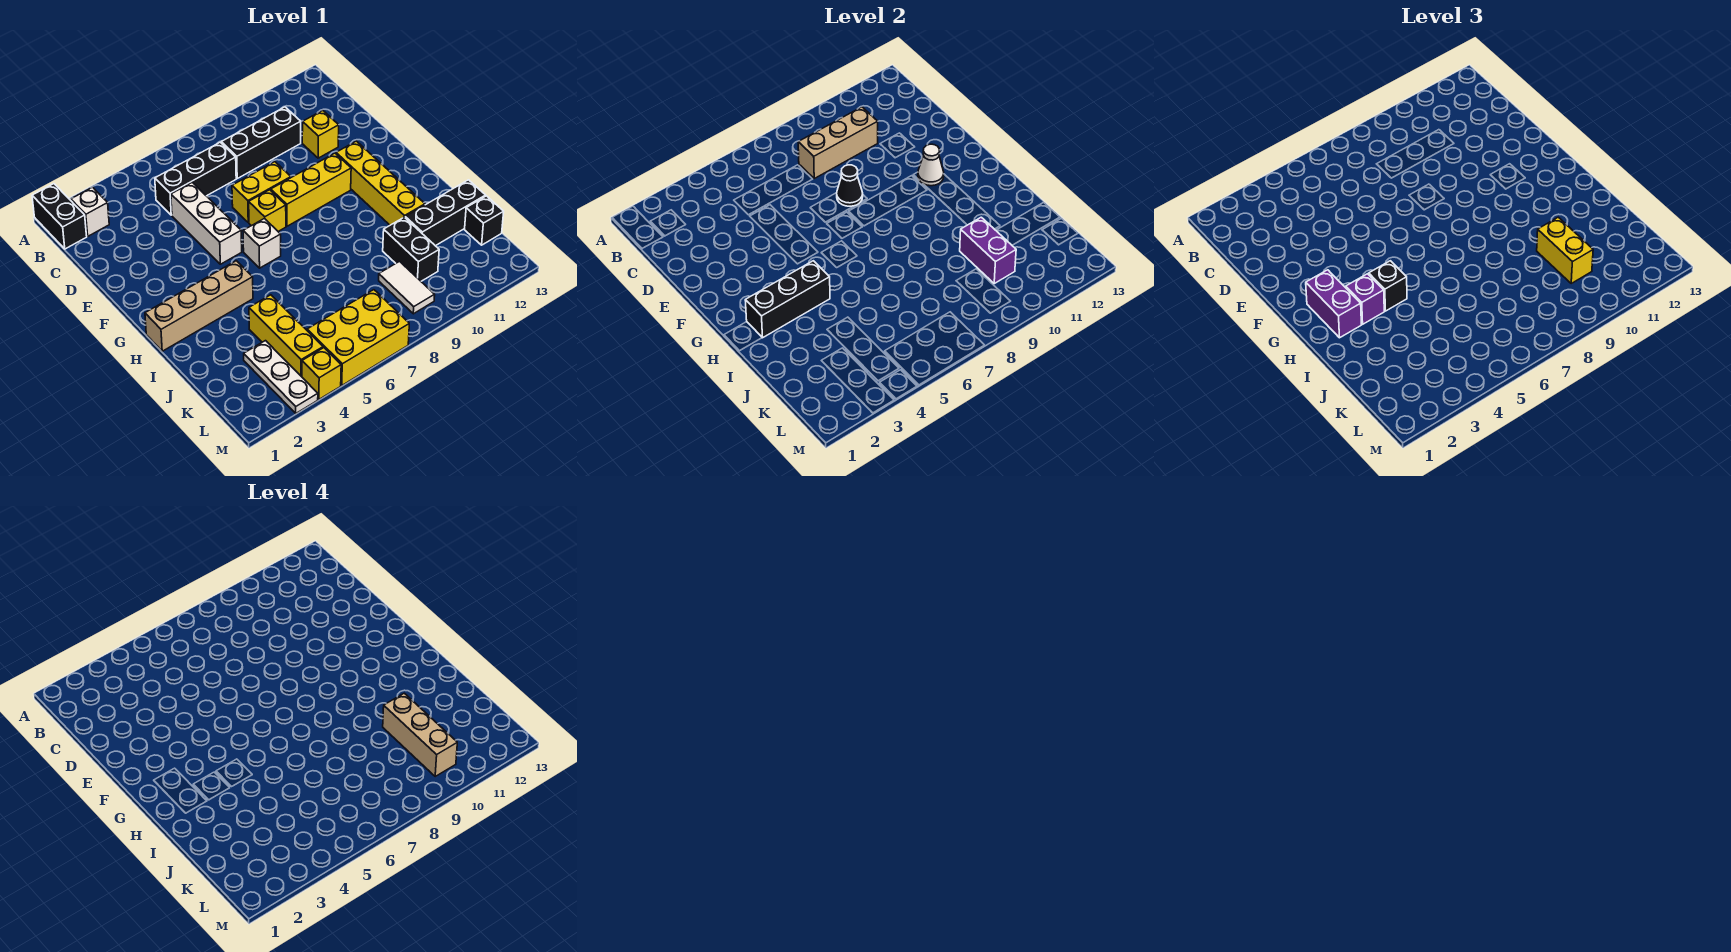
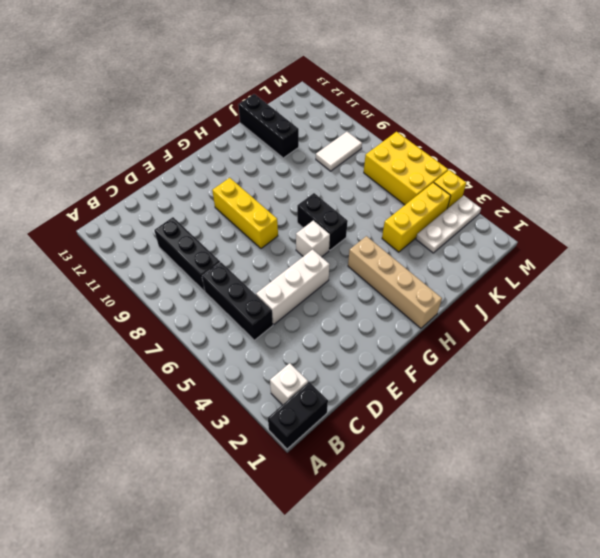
black brick H6:H7 level 1 -> black brick J10:K10 level 1
none -> yellow brick D11 level 1
none -> yellow brick E7:E8 level 1
none -> yellow brick F7 level 1
none -> yellow brick F11:I11 level 1

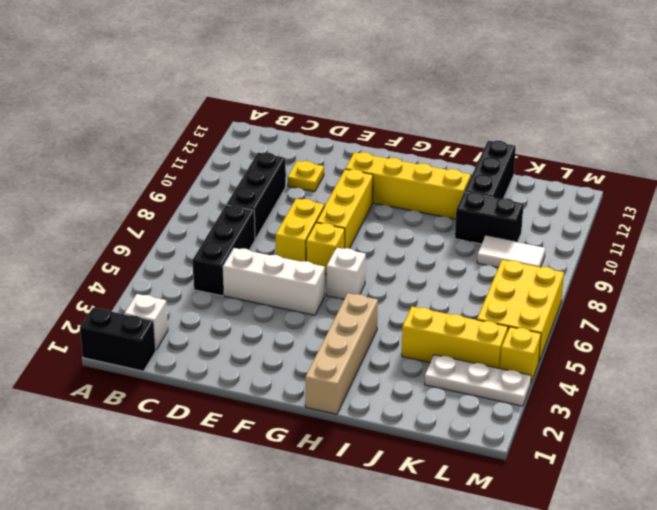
yellow plate D11 level 1 -> yellow brick D11 level 1
none -> black brick K13 level 1
none -> tan brick C8:C10 level 2
none -> black cone E8 level 2
none -> white cone F11 level 2

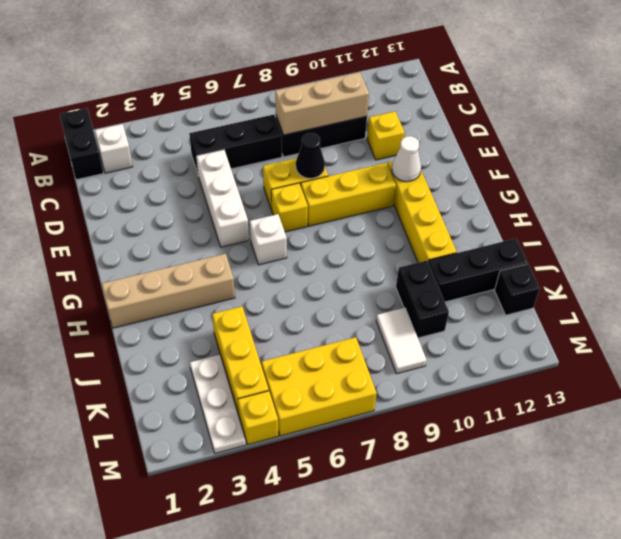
none -> black brick H2:H4 level 2
none -> purple brick J10:K10 level 2
none -> purple brick G2:H2 level 3
none -> purple brick H3 level 3

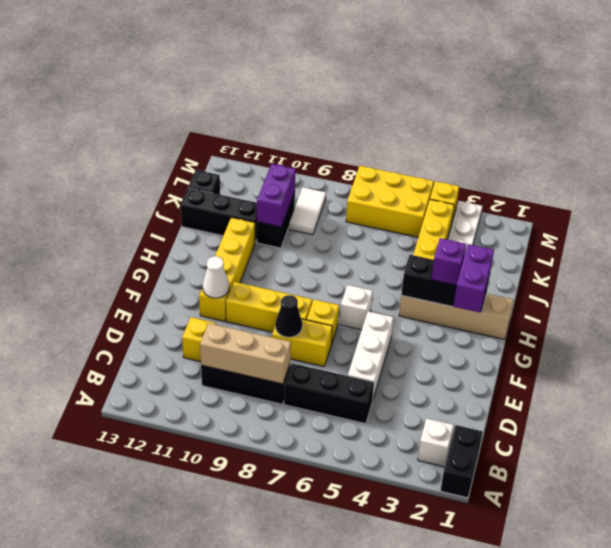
none -> black brick H4 level 3
none -> yellow brick J10:K10 level 3
none -> tan brick J10:L10 level 4

